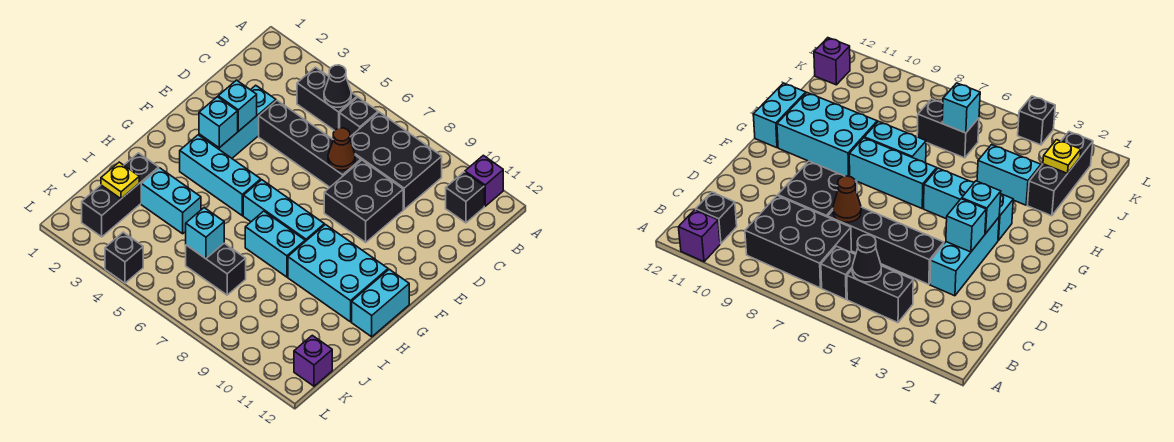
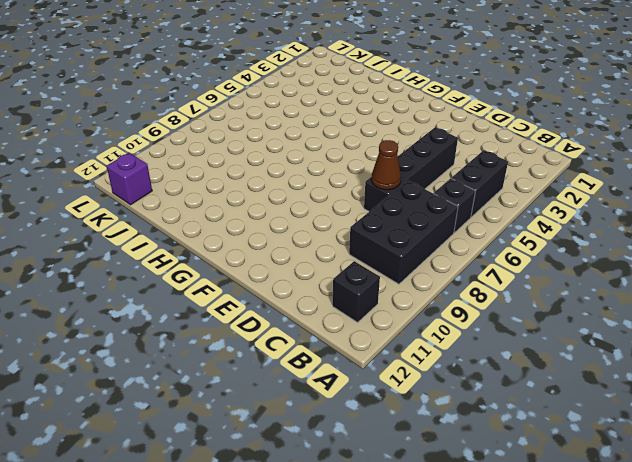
none -> purple brick A11 level 1
none -> cyan brick D3:F3 level 1
none -> black brick D8:E9 level 1

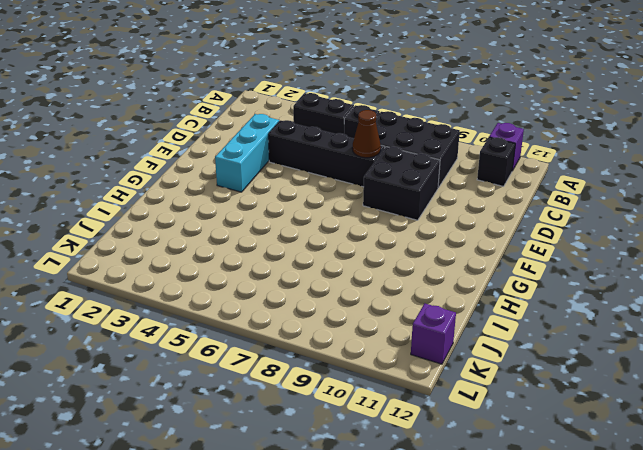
none -> cyan brick G3:G5 level 1
none -> cyan brick G6:G8 level 1
none -> cyan brick G9:H11 level 1

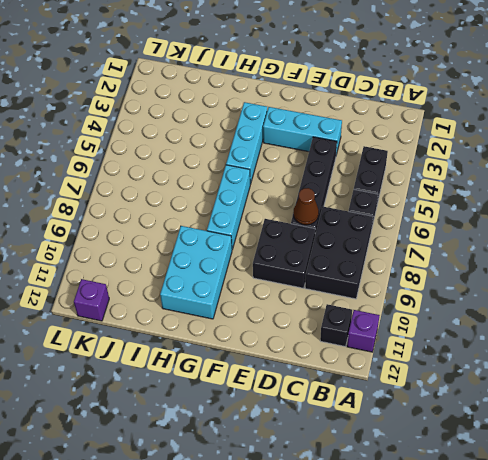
none -> cyan brick G12:H12 level 1
none -> cyan brick H7:H8 level 1
none -> black brick I2:K2 level 1

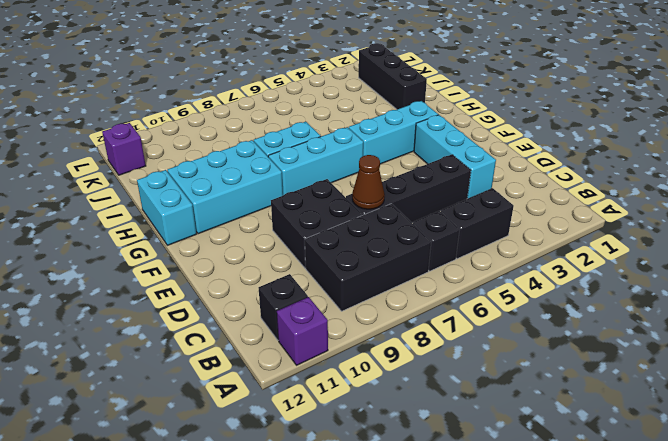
none -> cyan brick I3:I4 level 1
none -> black brick J6:J7 level 1
none -> black brick L4 level 1

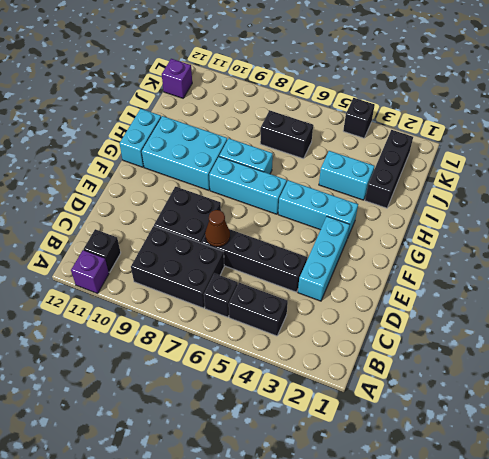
none -> black cone B5 level 2
none -> cyan brick E3 level 2
none -> cyan brick F3 level 2

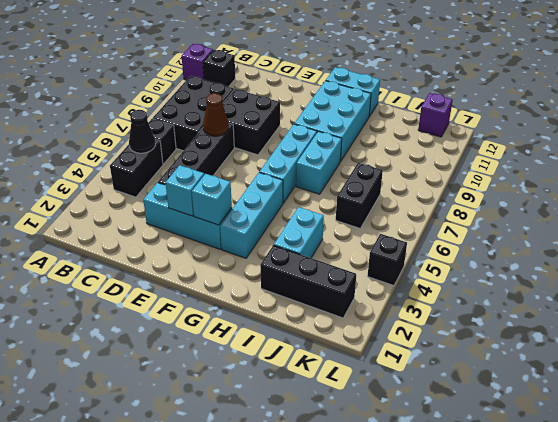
none -> yellow plate J2 level 2
none -> cyan brick J6 level 2

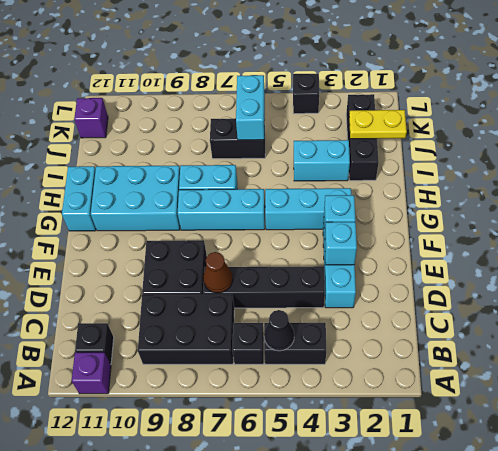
yellow plate J1:J2 level 2 -> yellow plate J2 level 2
cyan brick J6:K6 level 2 -> cyan brick J6 level 2

